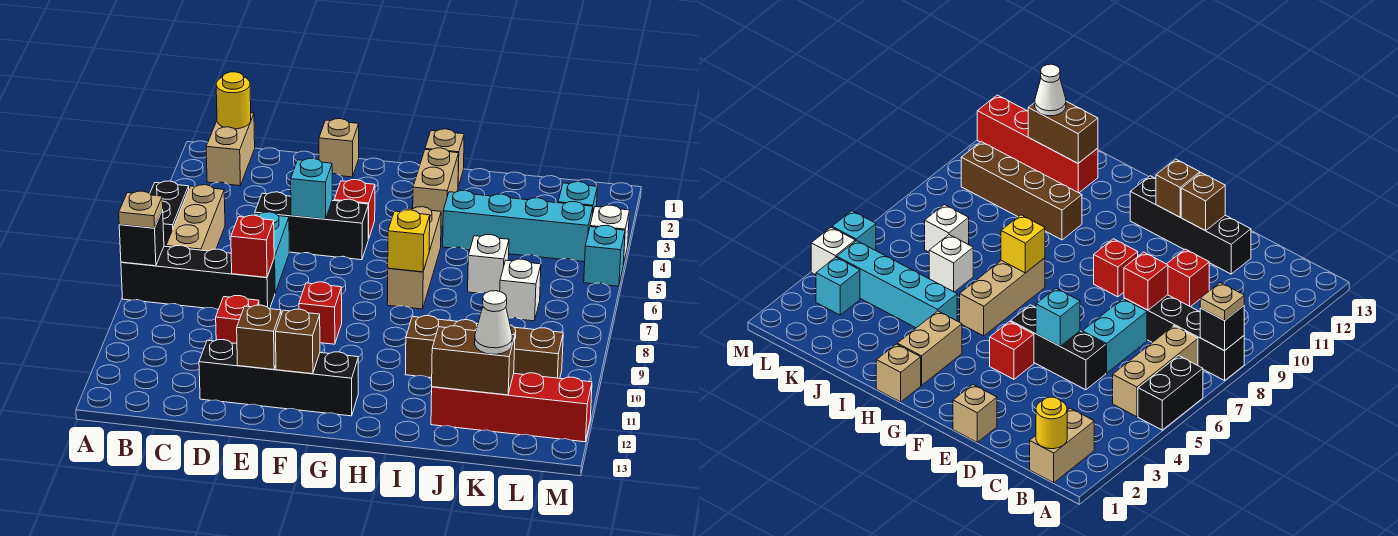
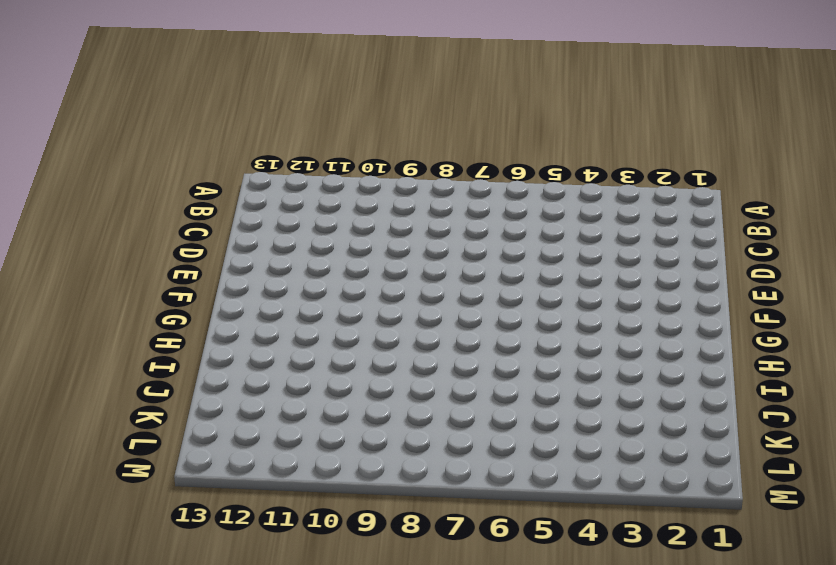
none -> black brick A5:A6 level 1
none -> black brick A8:D8 level 1
none -> tan brick B1:B2 level 1
none -> tan brick B5:B7 level 1

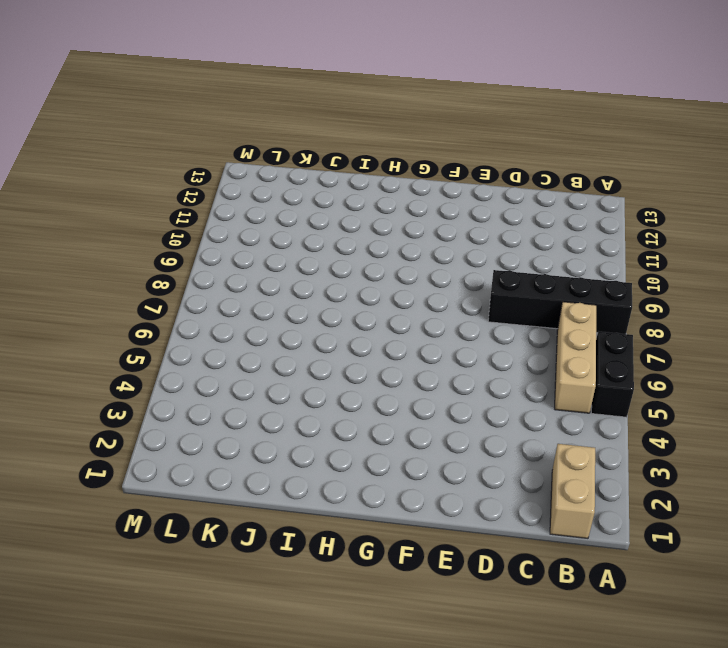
none -> black brick D5:F5 level 1
none -> cyan brick D6:D7 level 1
none -> red brick D10 level 1
none -> black brick D12:G12 level 1

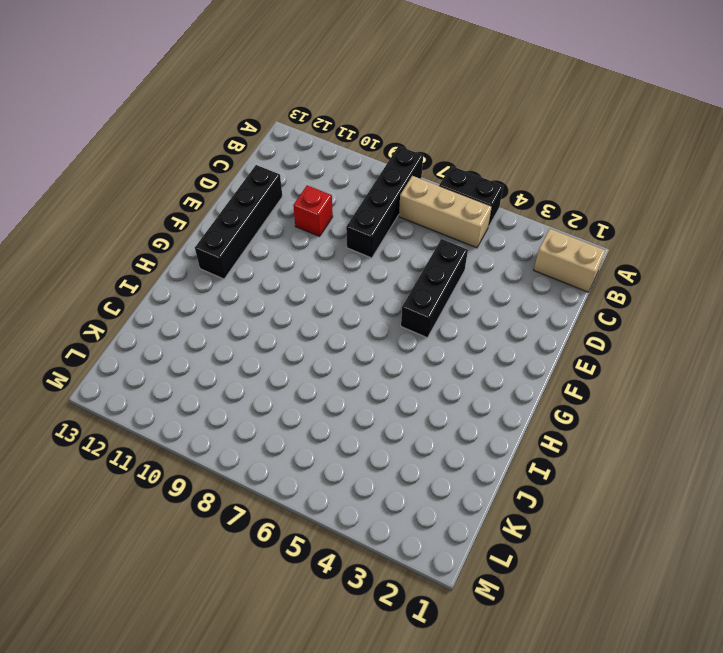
none -> cyan brick D6:D7 level 1
none -> tan brick E1 level 1
none -> red brick F4 level 1
none -> red brick F9 level 1

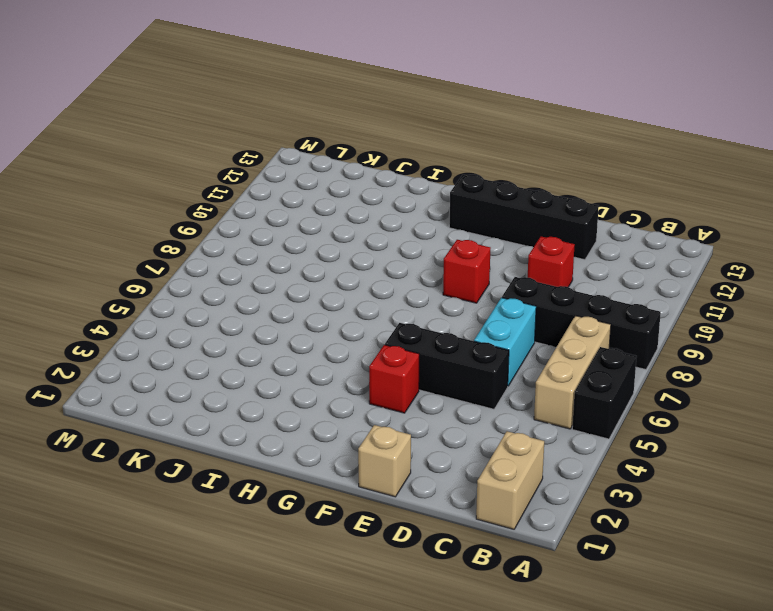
none -> tan brick H1 level 1
none -> tan brick H2:H3 level 1
none -> tan brick H5:H7 level 1
none -> cyan brick I4:L4 level 1

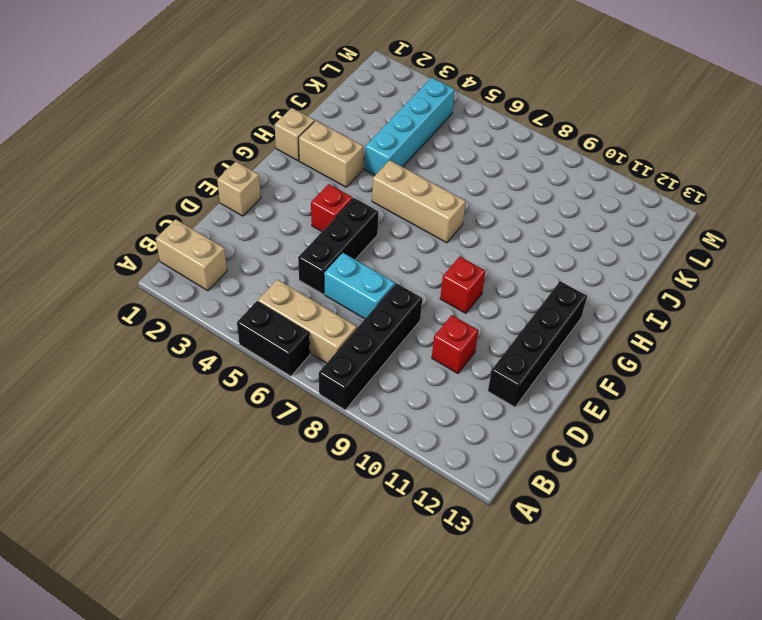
none -> brown brick I10:L10 level 1
none -> white brick J6 level 1
none -> red brick J12:M12 level 1
none -> white brick K7 level 1

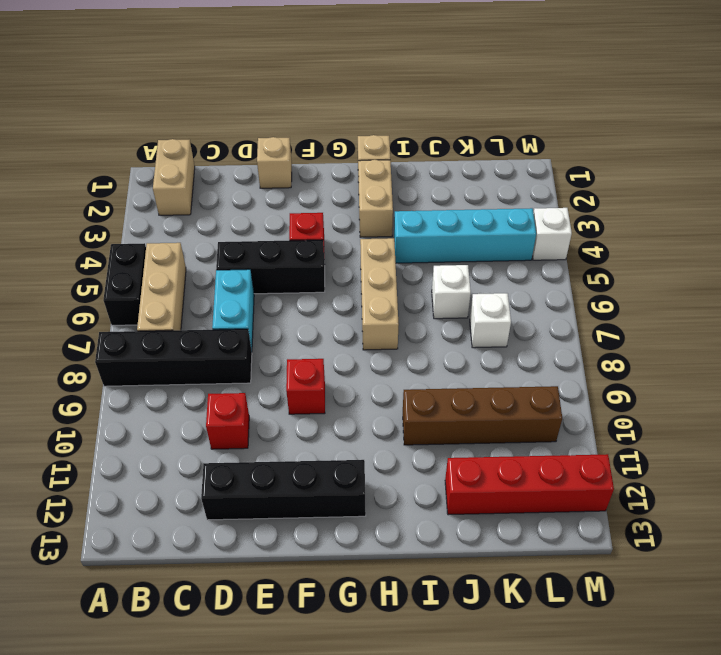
none -> cyan brick L3 level 1
none -> cyan brick M5 level 1
none -> black brick A8 level 2
none -> yellow round brick B1 level 2

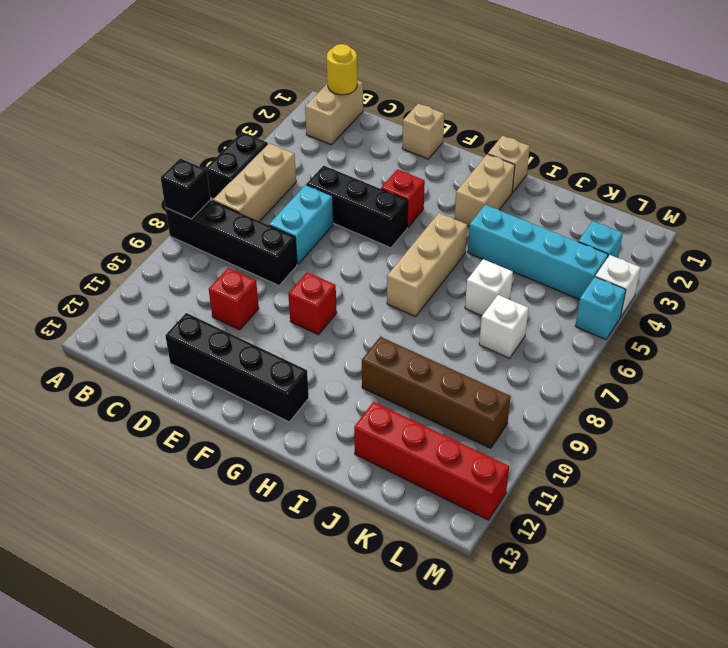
none -> red brick D8 level 2
none -> cyan brick E5 level 2
none -> brown brick E12 level 2
none -> brown brick F12 level 2

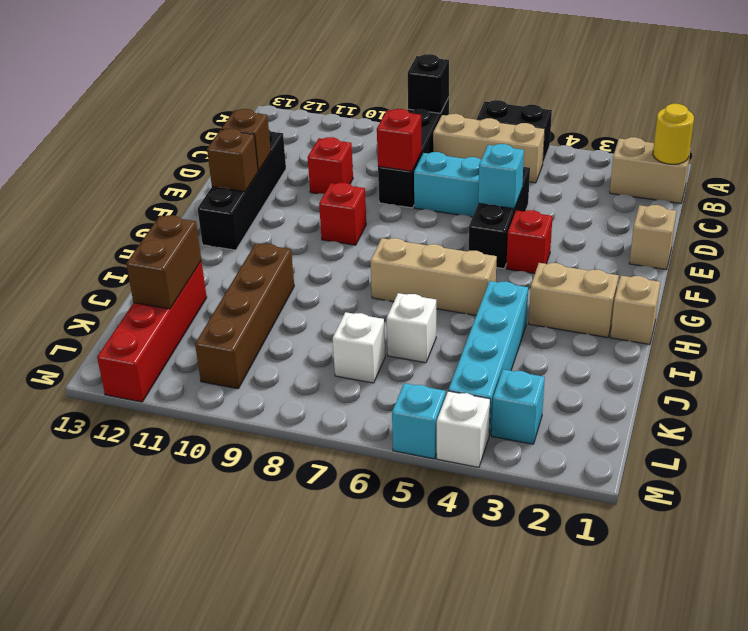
none -> yellow brick H7 level 2
none -> tan plate A8 level 3
none -> white cone K12 level 3

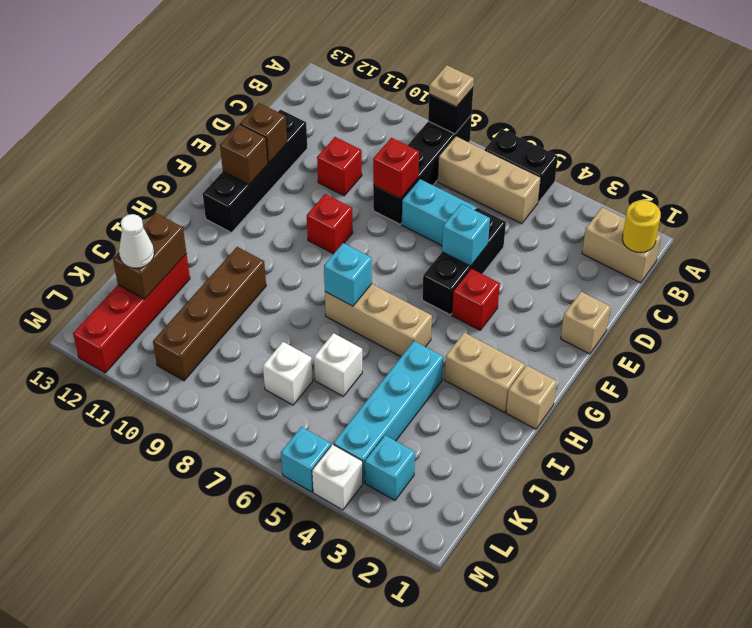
cyan brick H7 level 2 -> yellow brick H7 level 2

